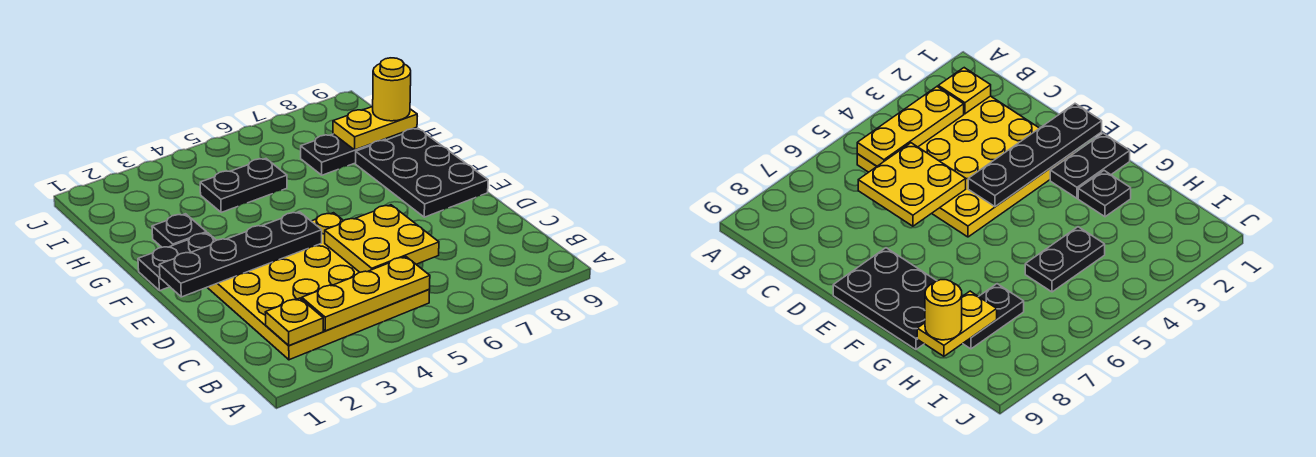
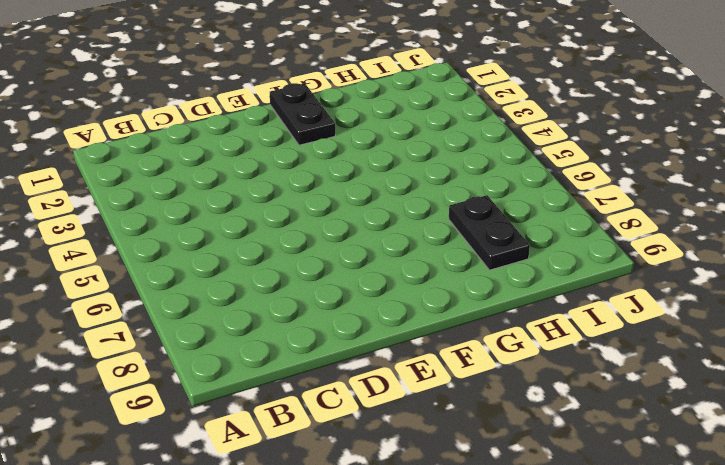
none -> yellow plate B2:E5 level 1
none -> black plate E8:G9 level 1
none -> black plate G2 level 1

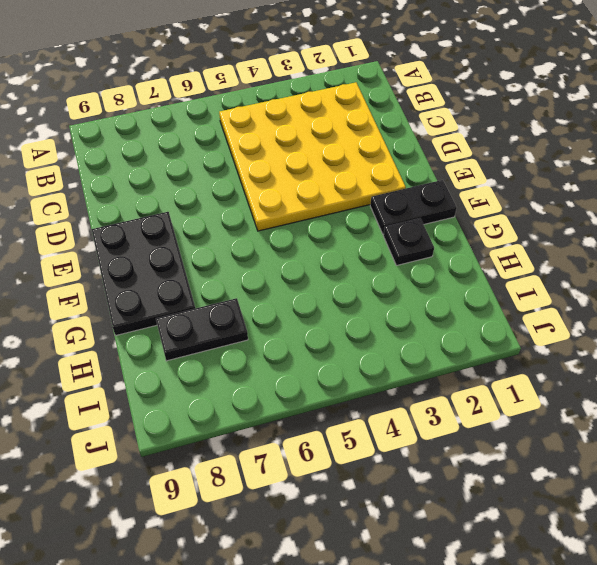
none -> black plate H4:H5 level 1
none -> yellow plate B2 level 2
none -> yellow plate B3:B5 level 2

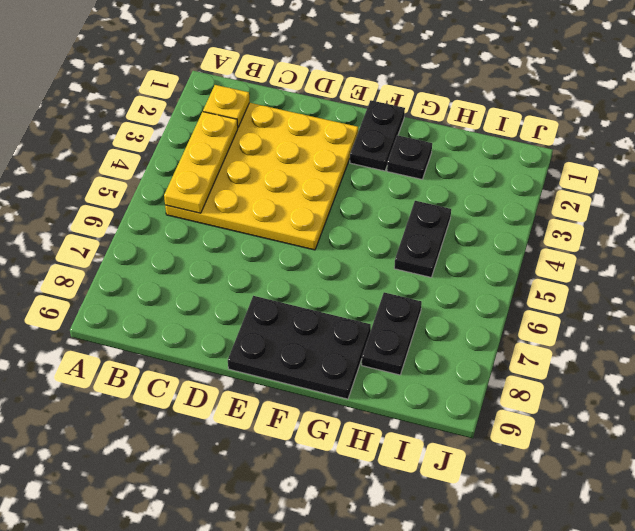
none -> yellow plate C5:D6 level 2
none -> black plate E1:E4 level 2
none -> yellow plate H8:H9 level 2

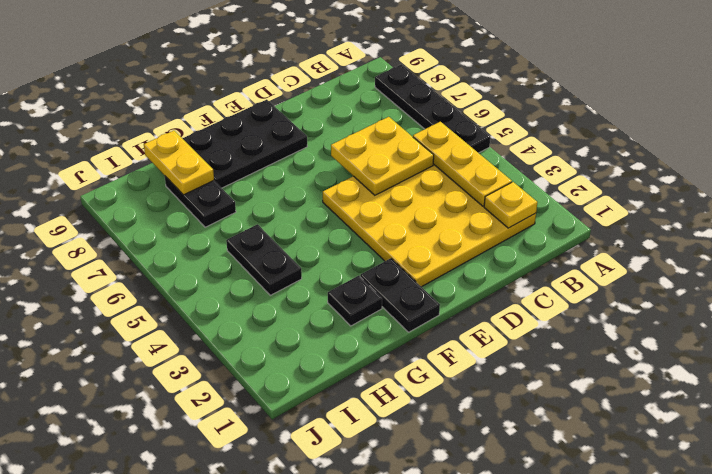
black plate A5:A8 level 1 -> black plate E1:E4 level 2
none -> yellow round brick H9 level 3

